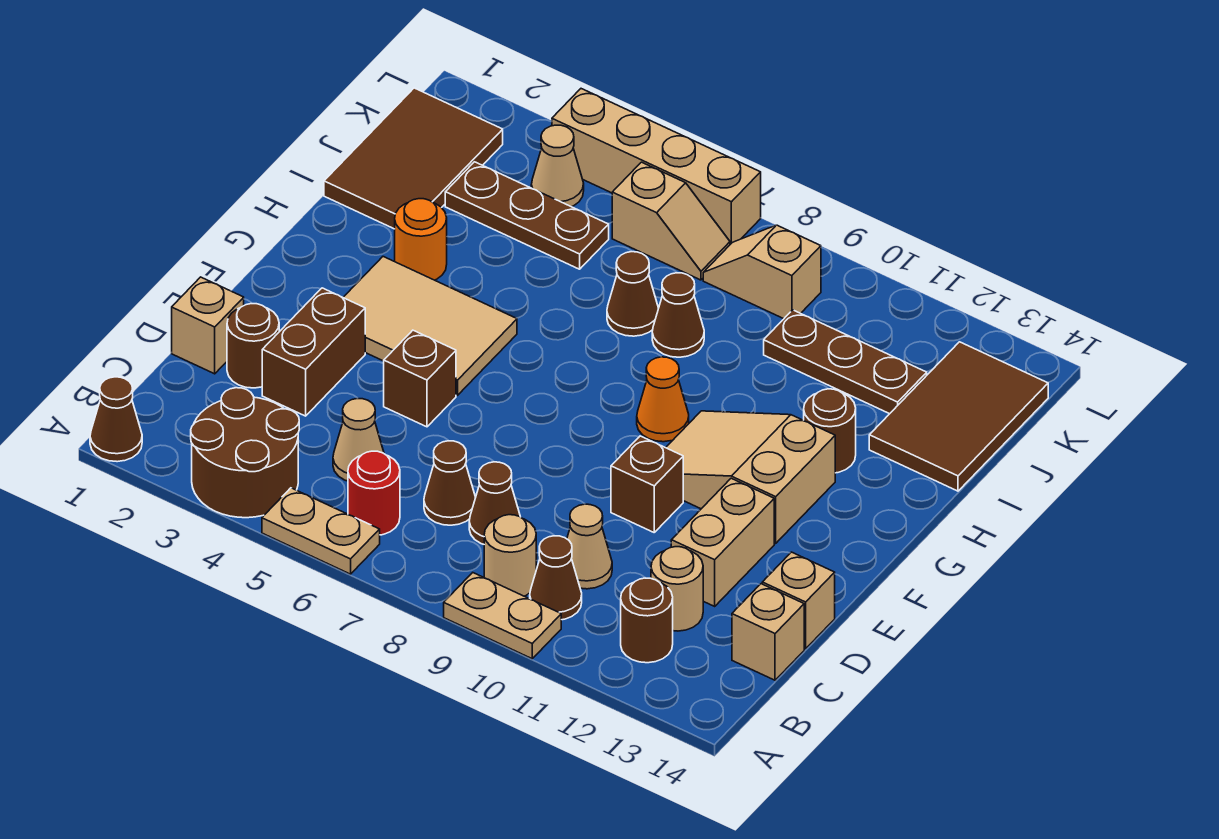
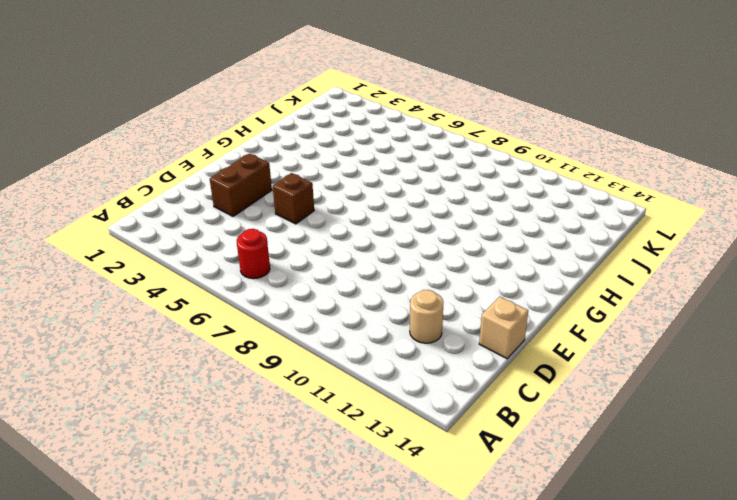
none -> brown cone A1 level 1
none -> brown round brick A3:B4 level 1
none -> tan plate A5:A6 level 1
none -> tan plate A9:A10 level 1

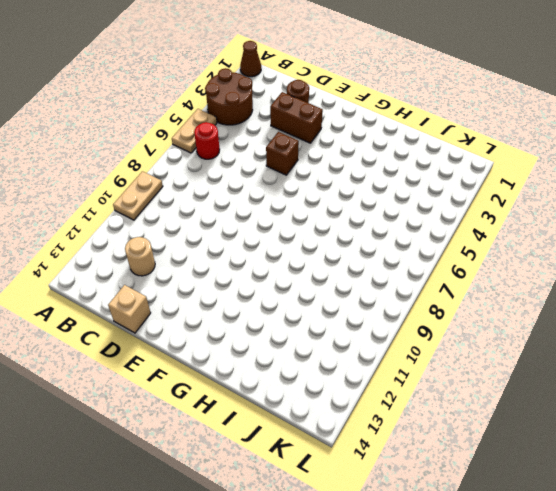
none -> tan round brick B9 level 1
none -> brown cone B10 level 1
none -> brown round brick B12 level 1
none -> tan cone C5 level 1

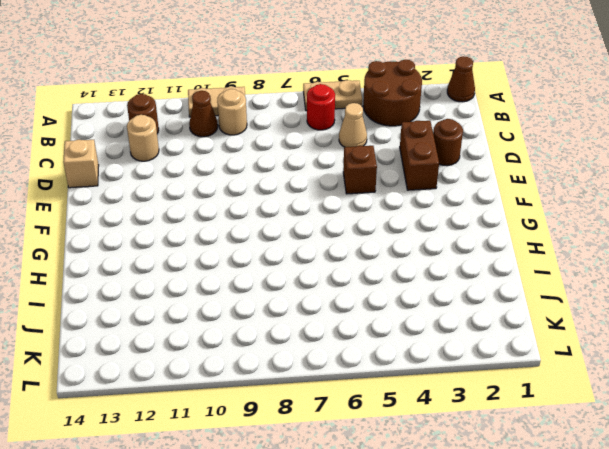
none -> brown cone C7 level 1
none -> brown cone C8 level 1
none -> tan cone C10 level 1
none -> tan brick C14 level 1

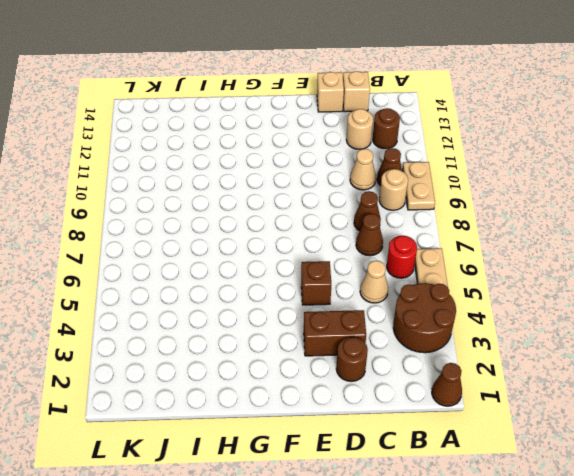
none -> tan brick D1 level 1
none -> tan brick D12:E12 level 1
none -> brown brick E10 level 1
none -> tan tile F3:G5 level 1

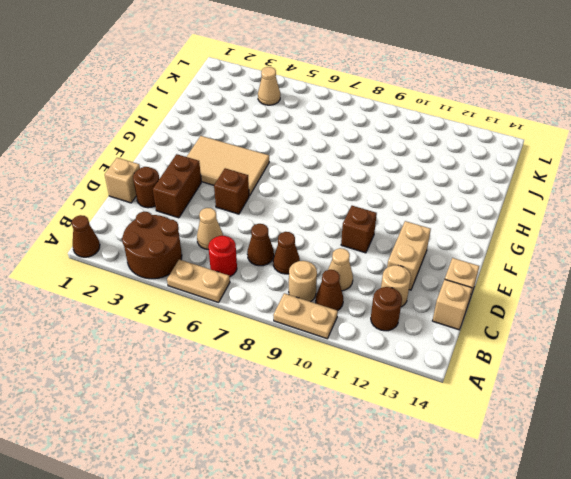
none -> tan slope F10:G12 level 1 top 12
none -> orange cone G9 level 1
none -> orange round brick H3 level 1
none -> brown round brick H12 level 1

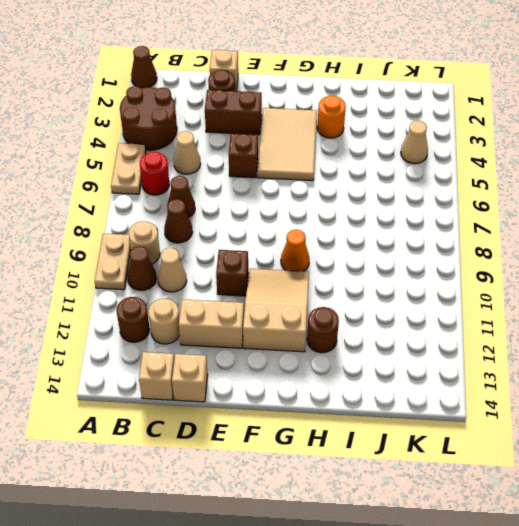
none -> brown tile I1:K2 level 1
none -> brown cone I7 level 1
none -> brown cone I8 level 1
none -> brown tile I13:K14 level 1

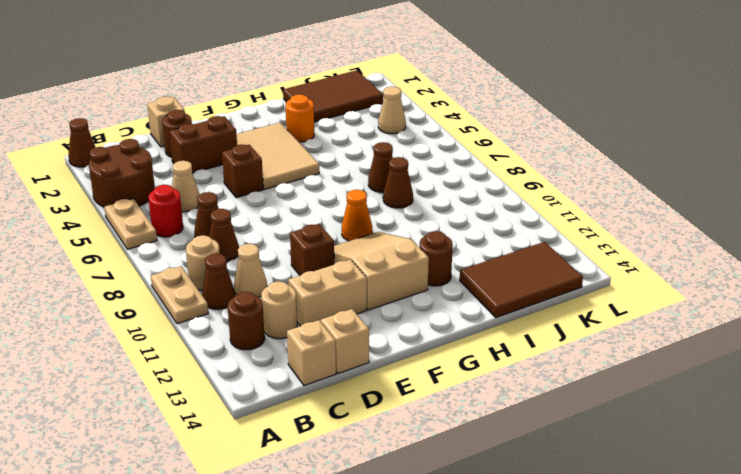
none -> brown plate J3:J5 level 1
none -> brown plate J10:J12 level 1
none -> tan slope K6:K7 level 1 top 6
none -> tan slope K8:K9 level 1 top 9

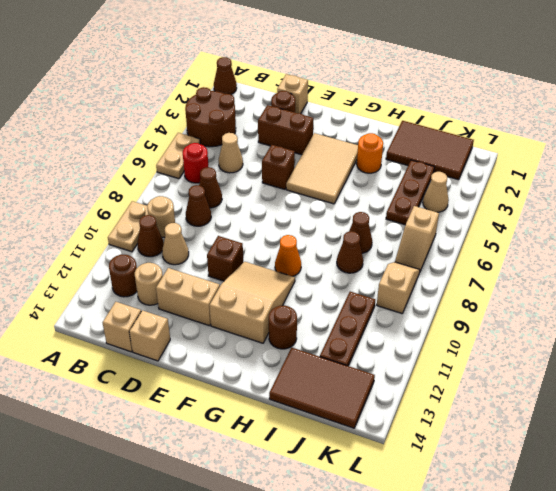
none -> tan brick L4:L7 level 1

